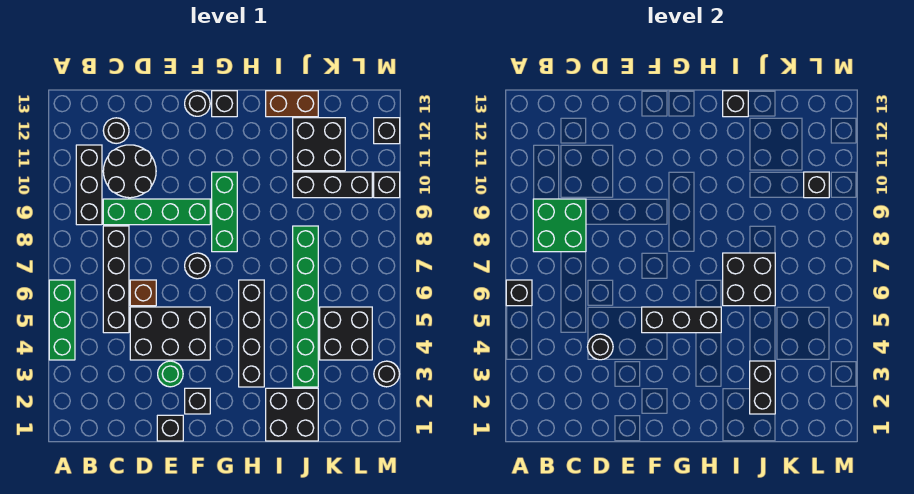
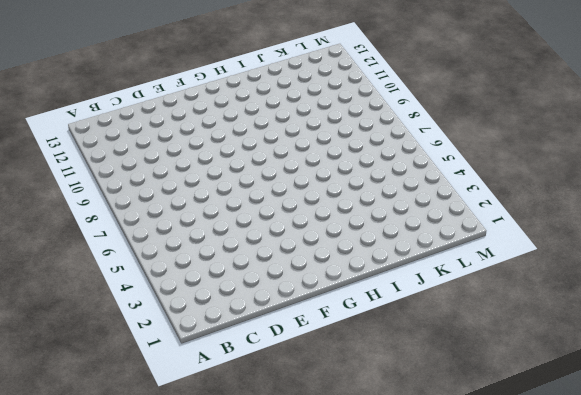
none -> green brick A4:A6 level 1
none -> black brick B9:B11 level 1
none -> black brick C5:C8 level 1
none -> green brick C9:F9 level 1

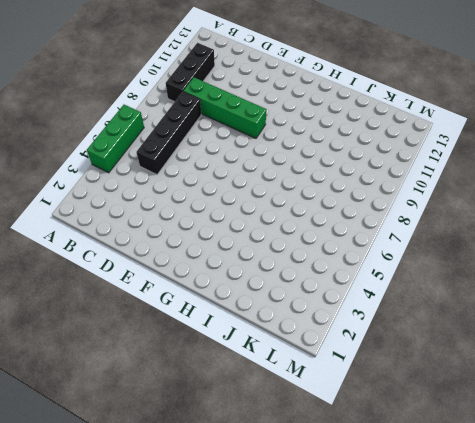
none -> black round brick C10:D11 level 1
none -> black round brick C12 level 1
none -> black brick D4:F5 level 1
none -> brown brick D6 level 1

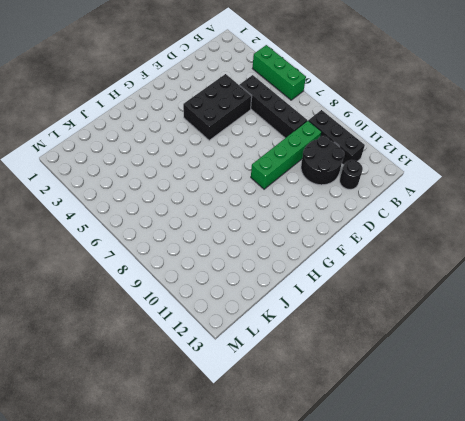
none -> brown brick D6 level 1
none -> black brick E1 level 1
none -> green round brick E3 level 1
none -> black brick F2 level 1

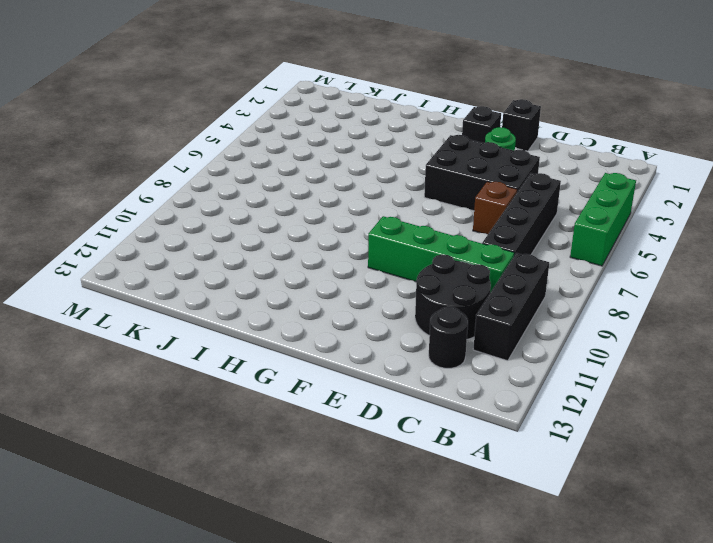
none -> black round brick F7 level 1
none -> black round brick F13 level 1
none -> green brick G8:G10 level 1
none -> black brick G13 level 1

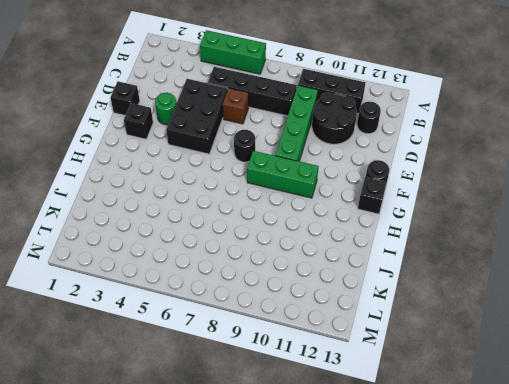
none -> black brick H3:H6 level 1
none -> black brick I1:J2 level 1
none -> brown brick I13:J13 level 1
none -> green brick J3:J8 level 1

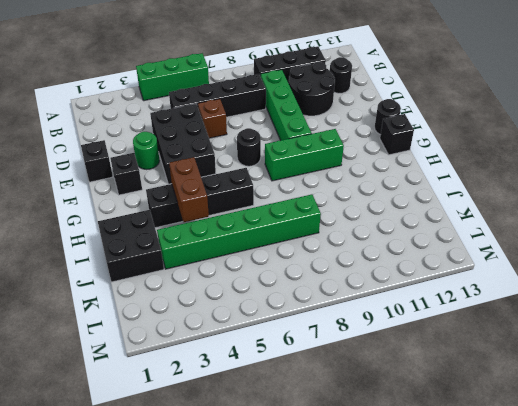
brown brick H4:I4 level 2 -> brown brick I13:J13 level 1
none -> black brick J10:L10 level 1
none -> black brick J11:K12 level 1
none -> black brick K4:L5 level 1
none -> black round brick M3 level 1

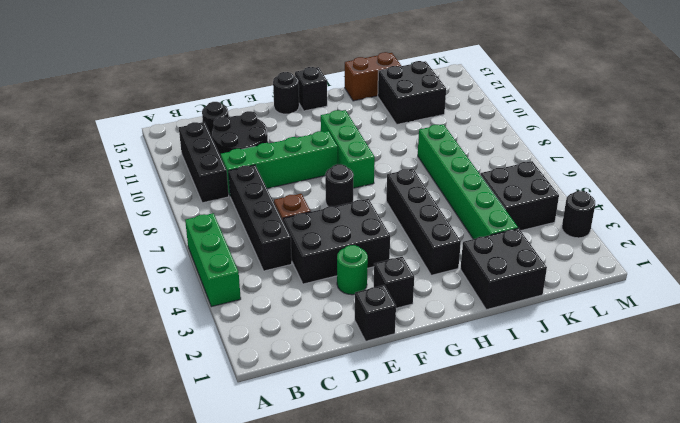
none -> black brick J10:L10 level 1
none -> black brick M10 level 1
none -> black brick M12 level 1
none -> black brick A6 level 2

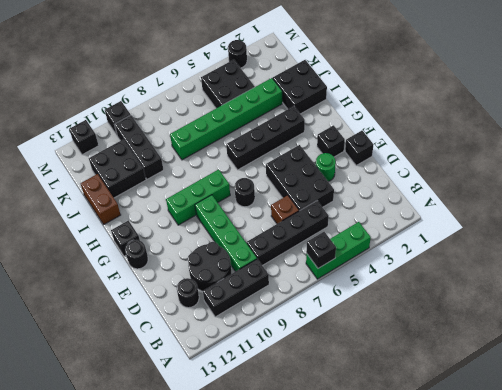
none -> green brick B8:C9 level 2
none -> black round brick D4 level 2
none -> black brick F5:H5 level 2
none -> black brick I6:J7 level 2

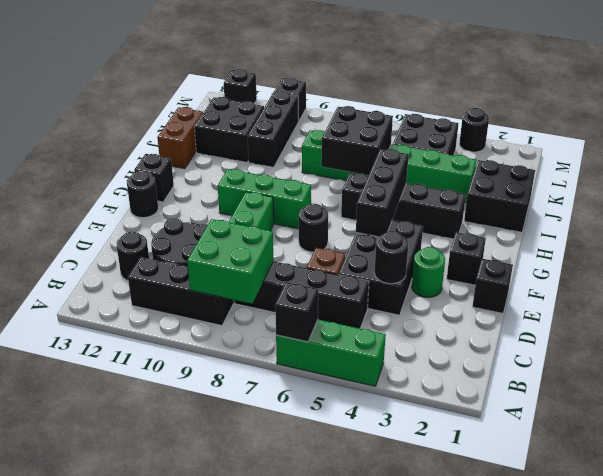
none -> black brick I13 level 2
none -> black brick J2:J3 level 2
none -> black brick L10 level 2

